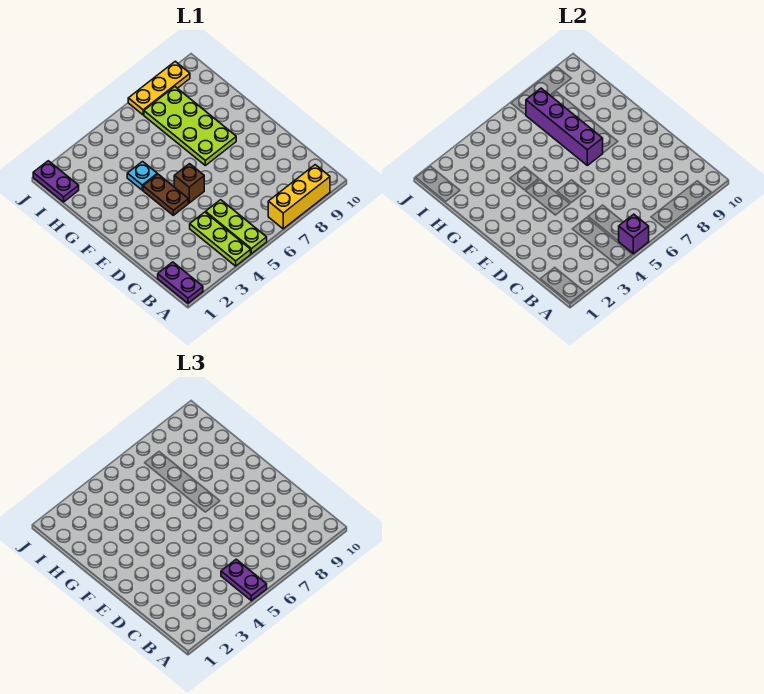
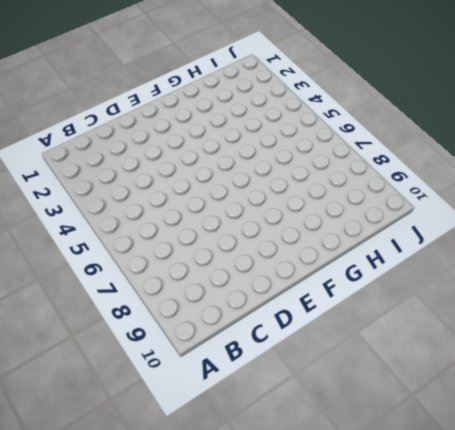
none -> purple plate A1:B1 level 1
none -> lime plate A4:C4 level 1
none -> lime plate A5:C5 level 1

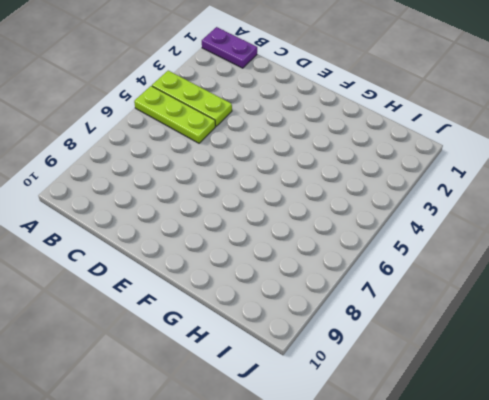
none -> yellow brick A7:A9 level 1
none -> brown plate E4:F4 level 1
none -> brown brick E5 level 1

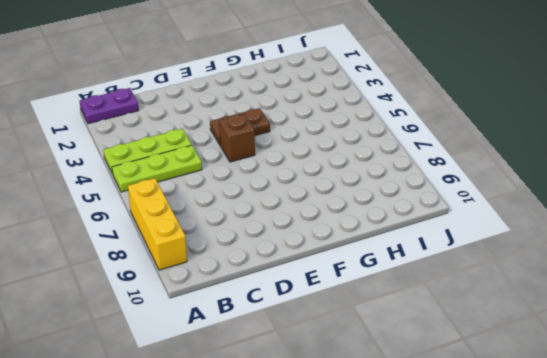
none -> lime plate F7:I8 level 1
none -> cyan plate G4 level 1
none -> purple plate I1:J1 level 1

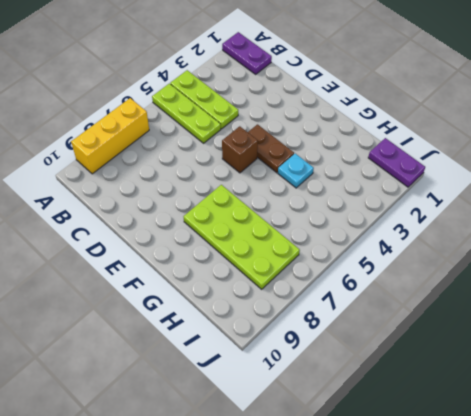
none -> yellow plate J7:J9 level 1
none -> purple brick A5 level 2
none -> purple brick F7:I7 level 2

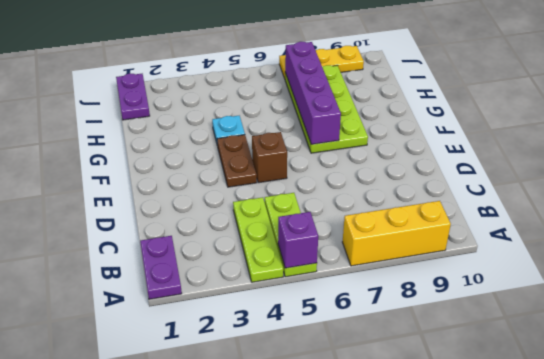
none -> purple plate A5:B5 level 3

